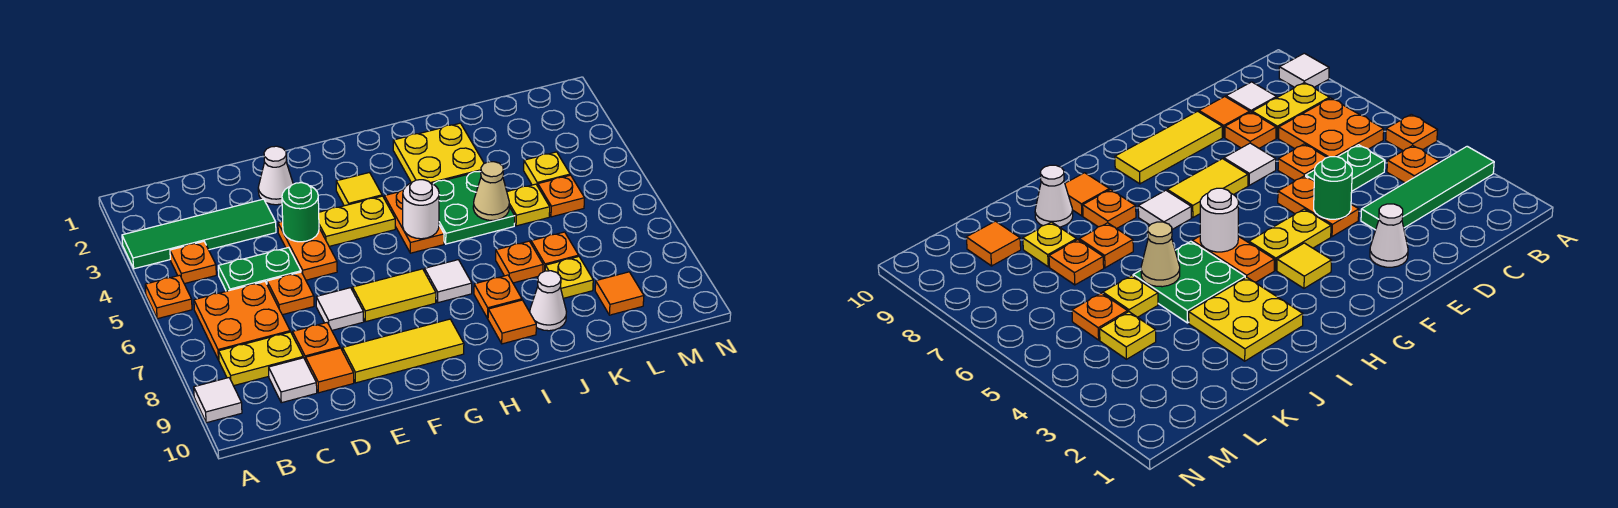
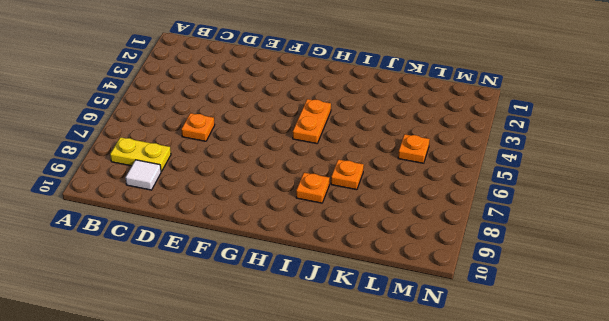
none -> green tile A3:D3 level 1
none -> orange plate A5 level 1
none -> white tile A9 level 1
none -> orange plate B4 level 1

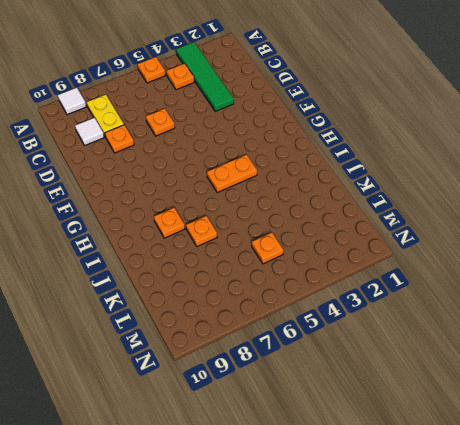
none -> orange plate B6:C7 level 1
none -> green plate C5:D5 level 1
none -> orange tile D9 level 1
none -> white cone E2 level 1

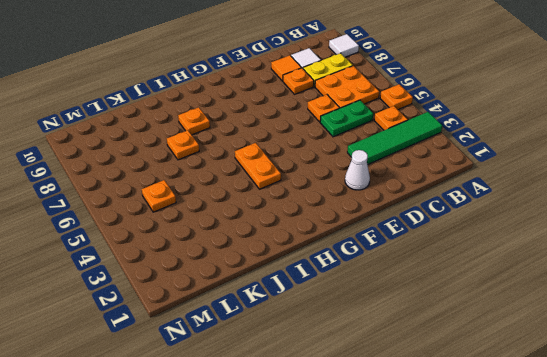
none -> orange plate E4:E5 level 1
none -> white tile E7 level 1
none -> yellow tile E9:G9 level 1
none -> yellow plate F4:G4 level 1

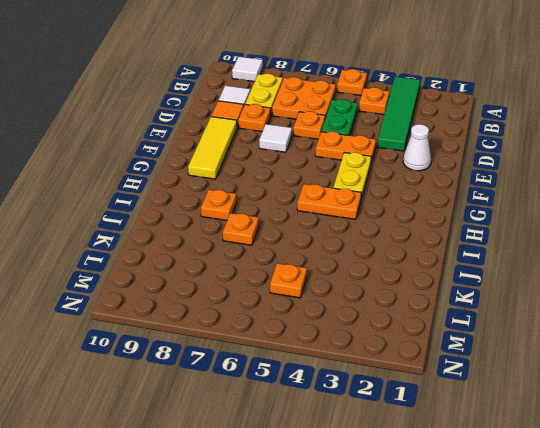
none -> yellow tile F7:G7 level 1
none -> yellow tile G3 level 1
none -> white tile H7 level 1
none -> yellow plate I2:J3 level 1

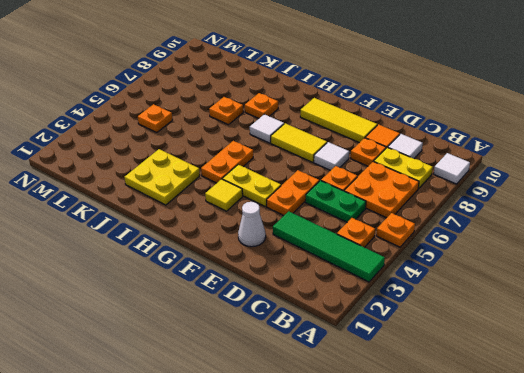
none -> green plate I4:J5 level 1
none -> orange tile I9 level 1
none -> white cone J9 level 1
none -> yellow plate K5 level 1

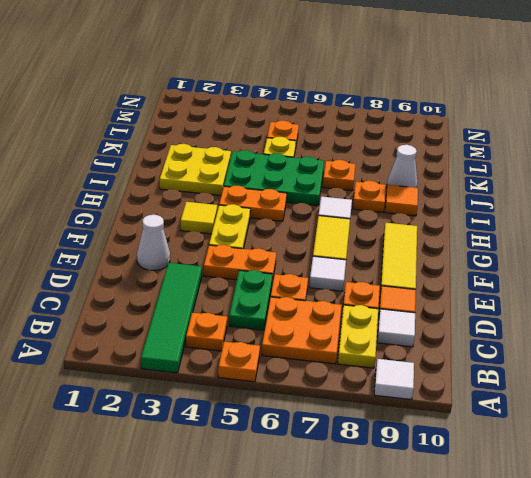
green plate I4:J6 level 1 -> green plate I4:J5 level 1
none -> orange plate K7 level 1
none -> yellow plate K8 level 1
none -> yellow plate L4 level 1
none -> orange tile L9 level 1

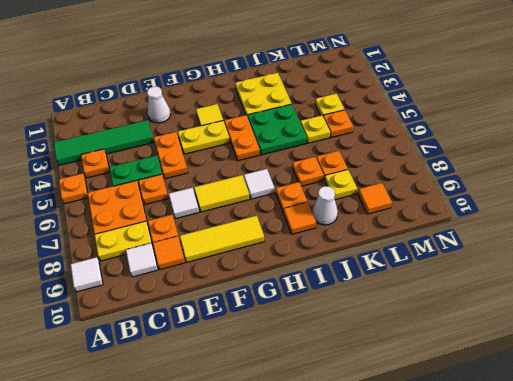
none -> green round brick E4 level 2
none -> white round brick H5 level 2
none -> tan cone J5 level 2

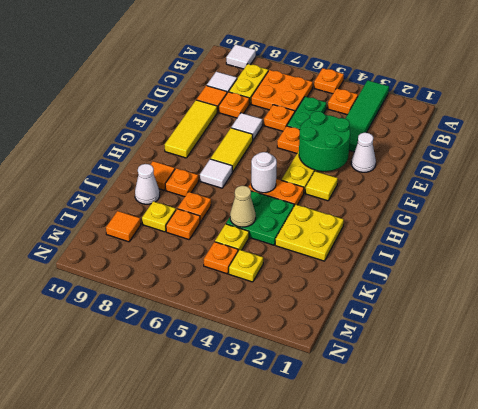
green round brick E3:F4 level 2 -> green round brick E4 level 2

